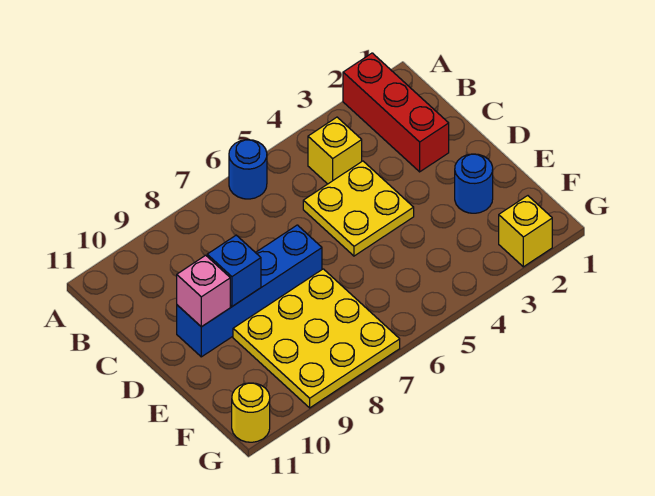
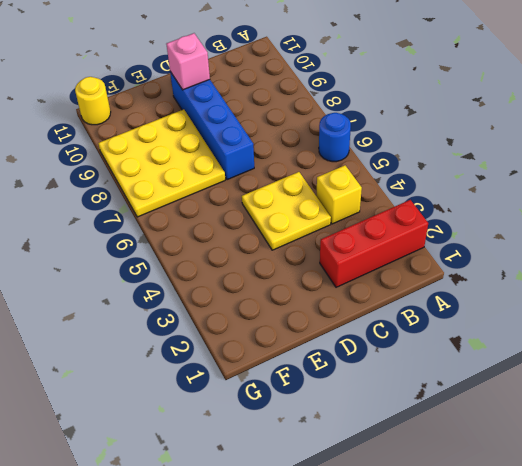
none -> blue round brick E2 level 1
none -> yellow brick G2 level 1

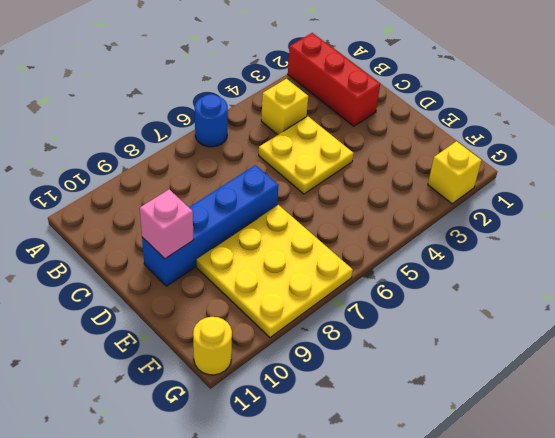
none -> blue round brick E2 level 1
none -> blue brick D9 level 2

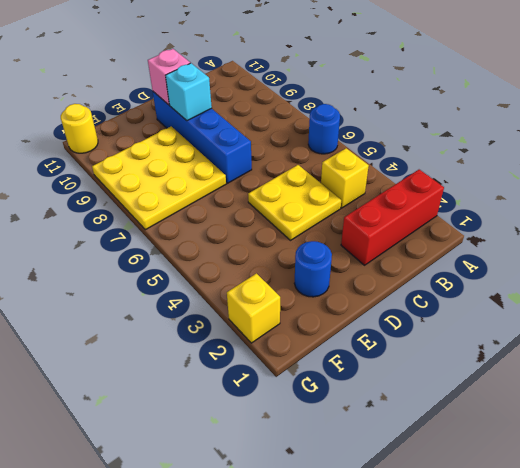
cyan brick D9 level 2 -> blue brick D9 level 2

